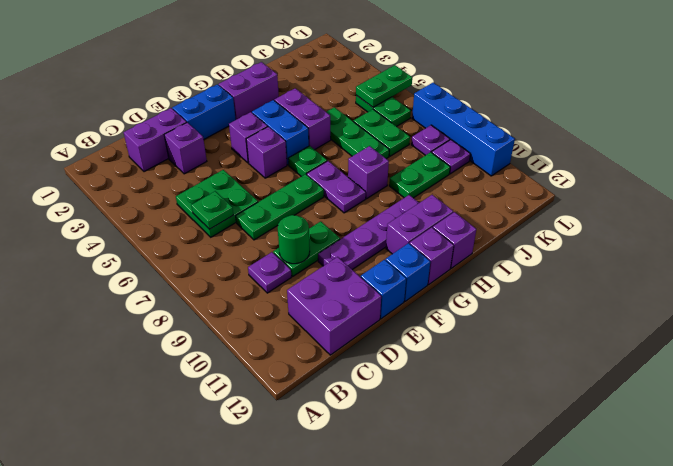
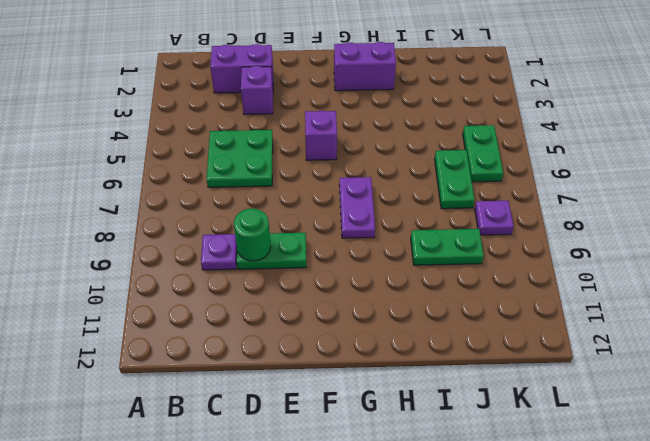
none -> purple brick C11:D12 level 1
none -> green plate D7:F7 level 1
none -> blue brick E2:F2 level 1
none -> purple plate E10:H10 level 1

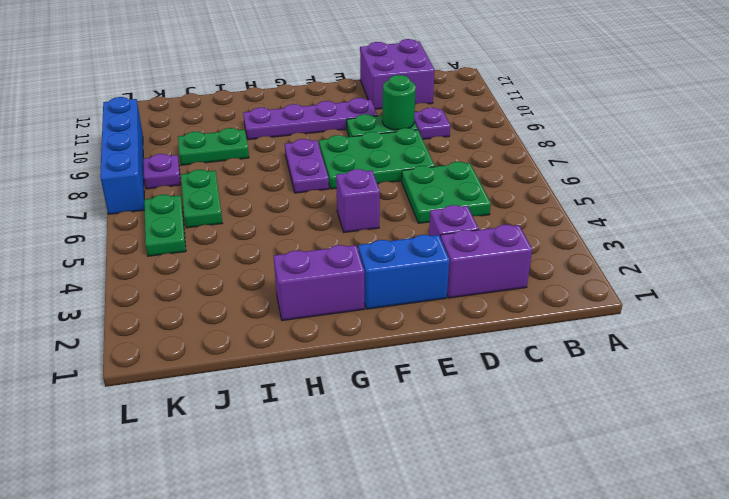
green plate D7:F8 level 1 -> green plate D7:F7 level 1
none -> blue brick E12 level 1
none -> purple brick F4 level 1
none -> blue brick F12 level 1
none -> blue brick G4:G5 level 1

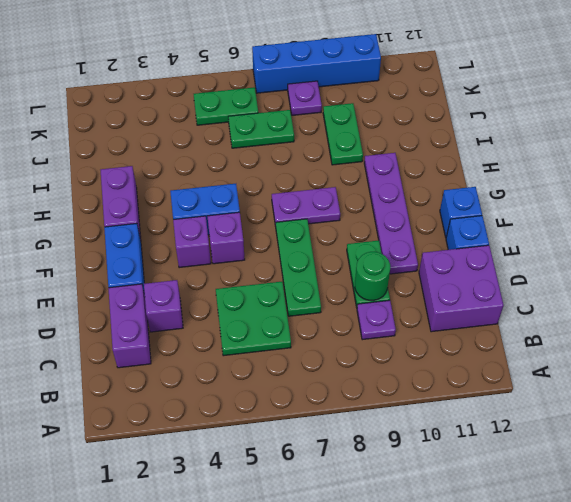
none -> green plate G6 level 1
none -> purple brick G11:H11 level 1
none -> purple brick G12 level 1
none -> purple brick H4:H5 level 1

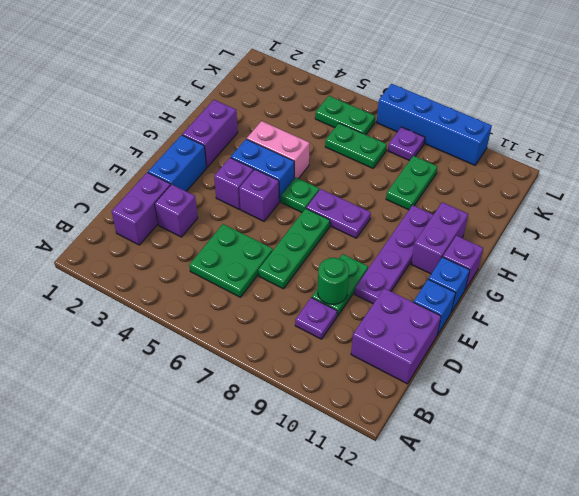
pink brick H4:H5 level 1 -> purple brick H4:H5 level 1
none -> purple brick H8 level 1
none -> purple brick H12 level 1
none -> green plate I5:I7 level 1
none -> purple plate K9 level 1

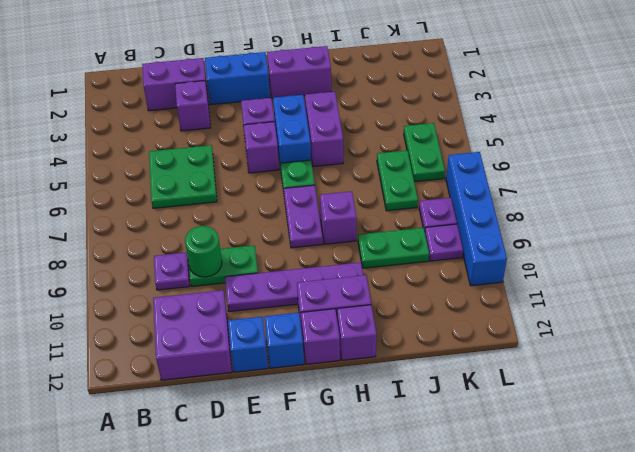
none -> green plate D7:F7 level 1
none -> green plate I5:I7 level 1
none -> green plate C6 level 2
none -> green plate K5:L5 level 2

